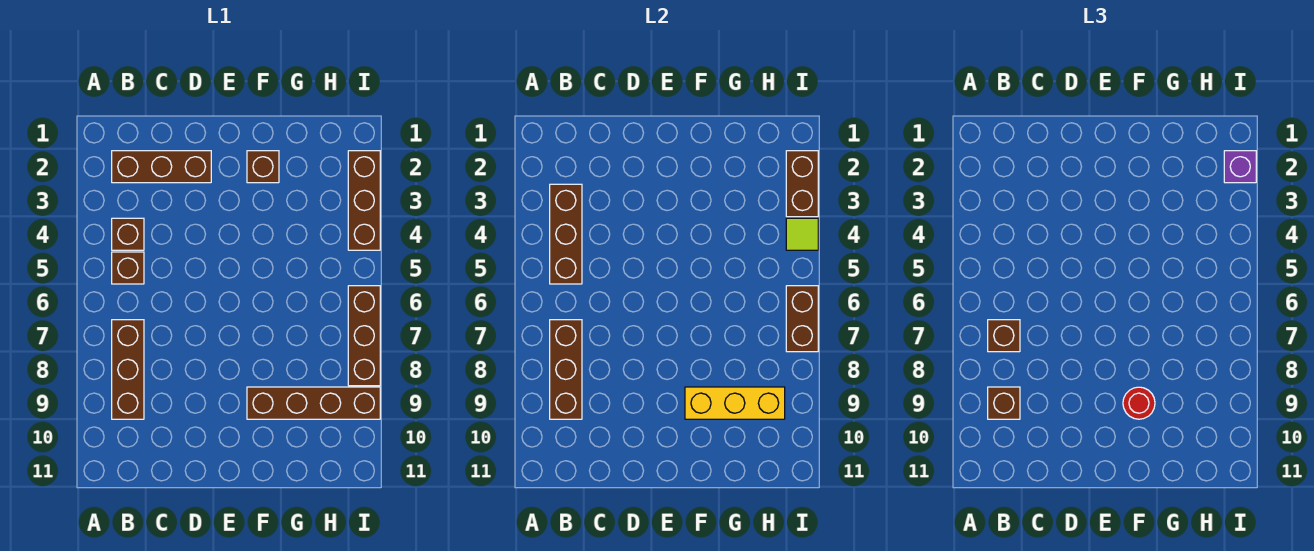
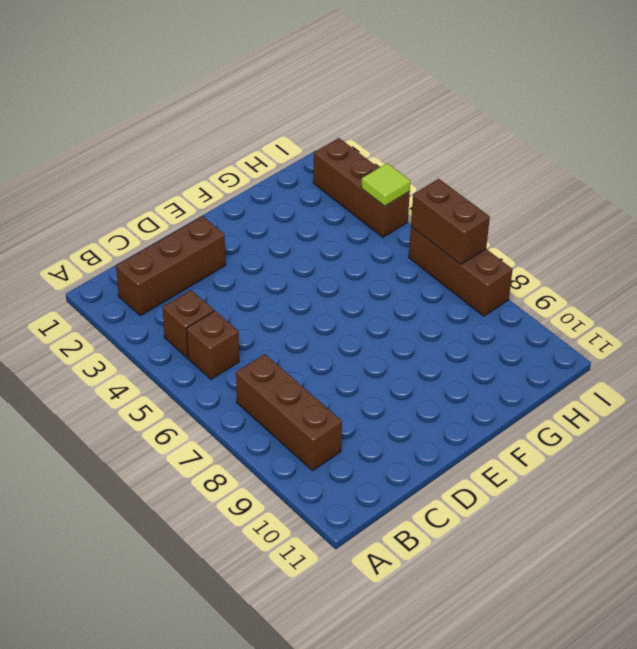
none -> brown brick F2 level 1
none -> brown brick F9:I9 level 1
none -> brown brick B3:B5 level 2

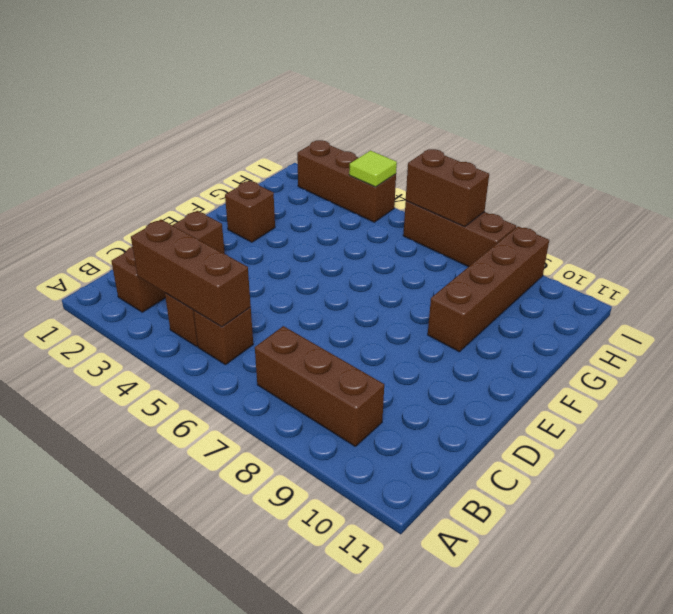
none -> brown brick B7:B9 level 2
none -> yellow brick F9:H9 level 2
none -> brown brick I2:I3 level 2

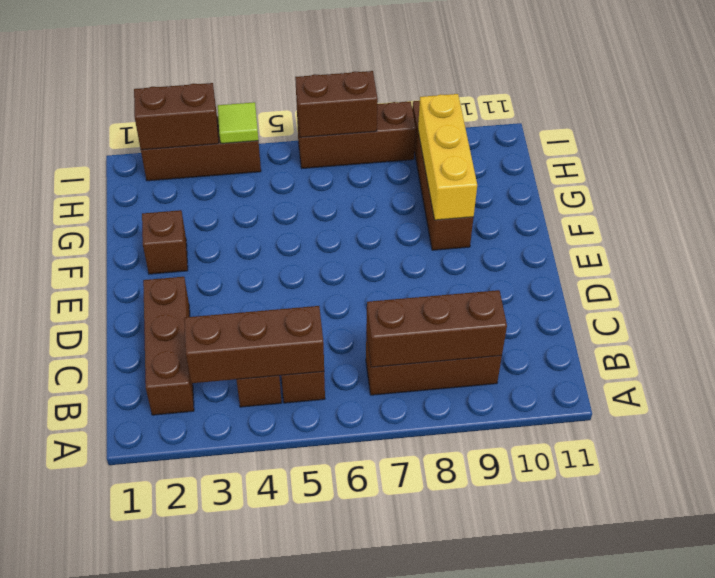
none -> brown brick B7 level 3
none -> brown brick B9 level 3
none -> red round brick F9 level 3

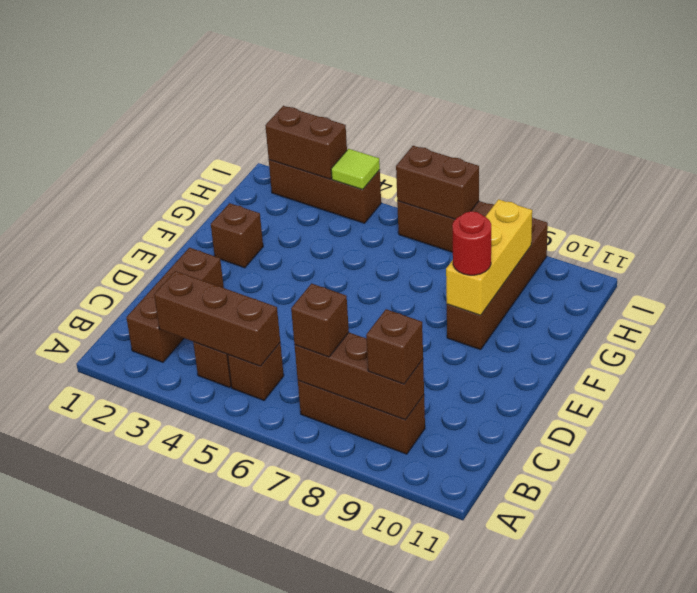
none -> purple brick I2 level 3

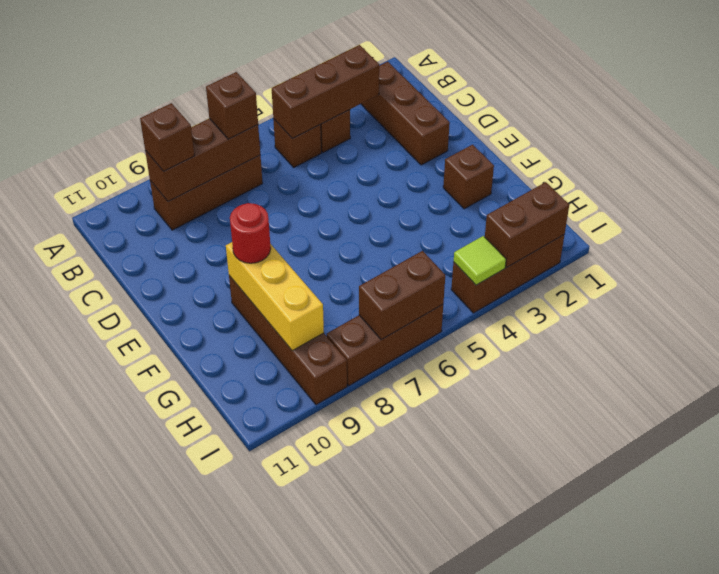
none -> purple brick I2 level 3

